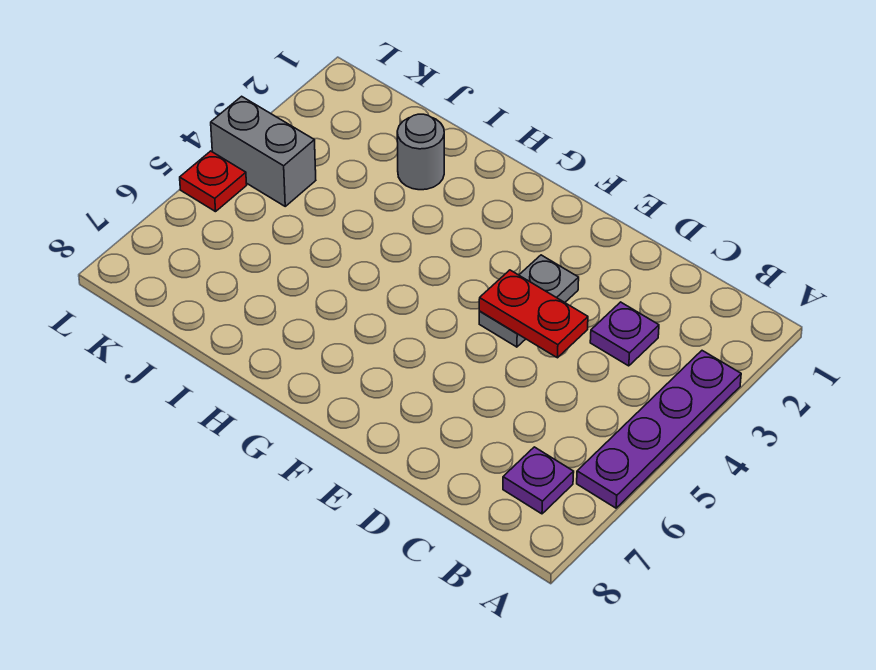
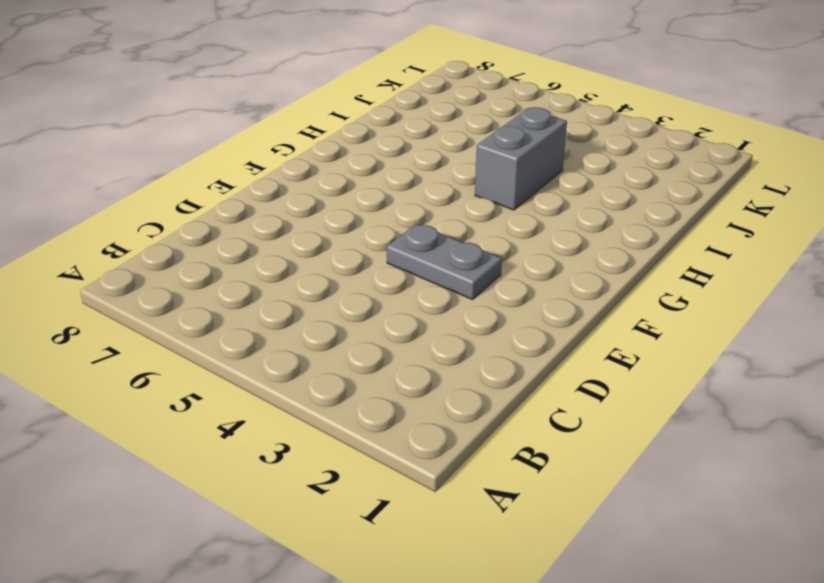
grey brick H4:I4 level 1 -> grey brick K4:L4 level 1
none -> purple plate A3:A6 level 1
none -> purple plate B7 level 1

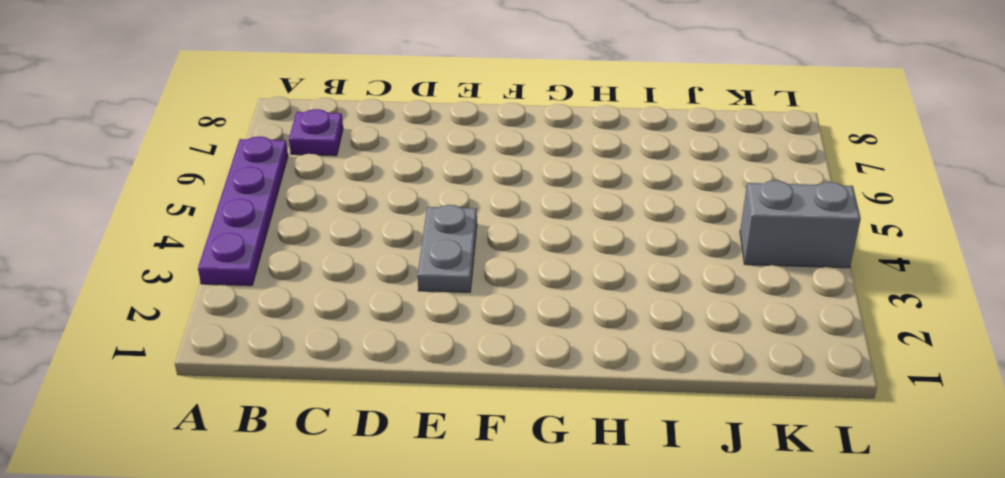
none -> purple plate C3 level 1
none -> grey round brick I2 level 1

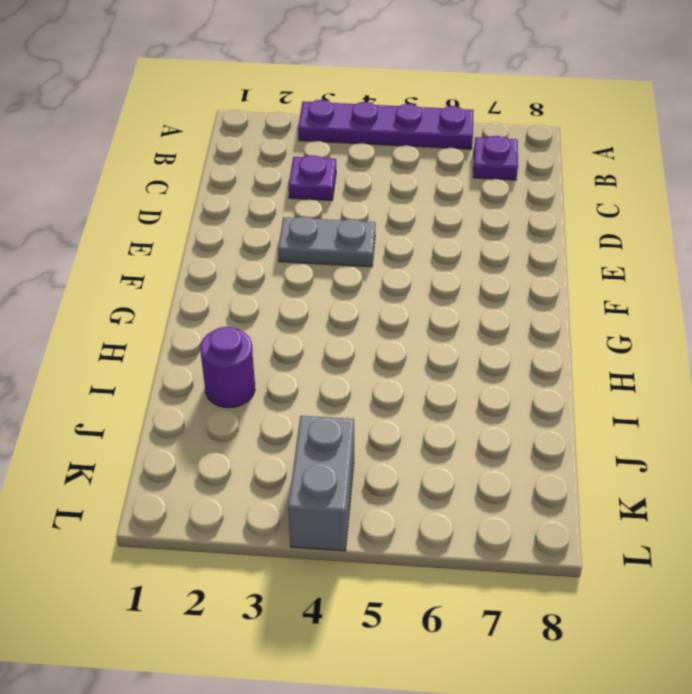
purple round brick I2 level 1 -> grey round brick I2 level 1
none -> red plate L5 level 1
none -> red plate D4:E4 level 2

